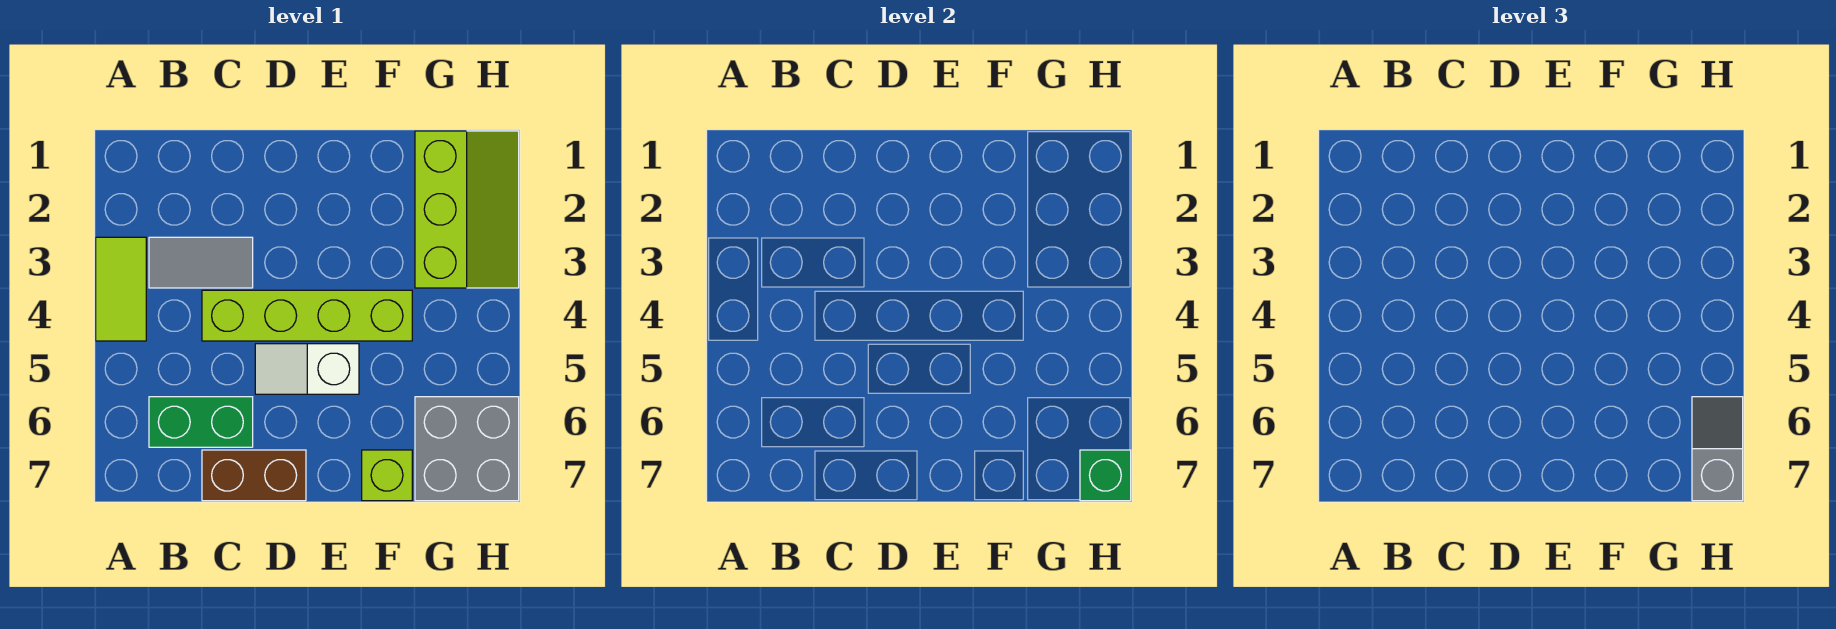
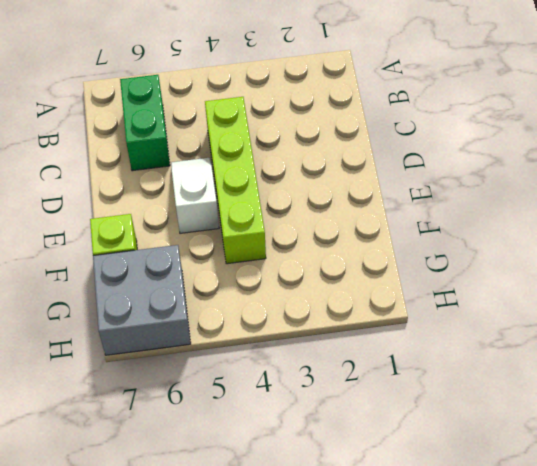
none -> lime tile A3:A4 level 1
none -> grey tile B3:C3 level 1

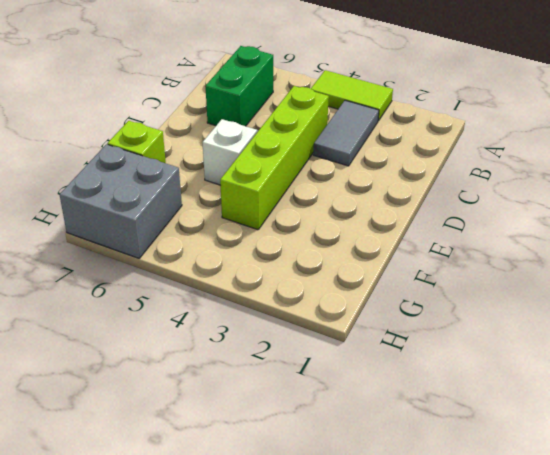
none -> brown brick C7:D7 level 1
none -> lime slope G1:H3 level 1 top G

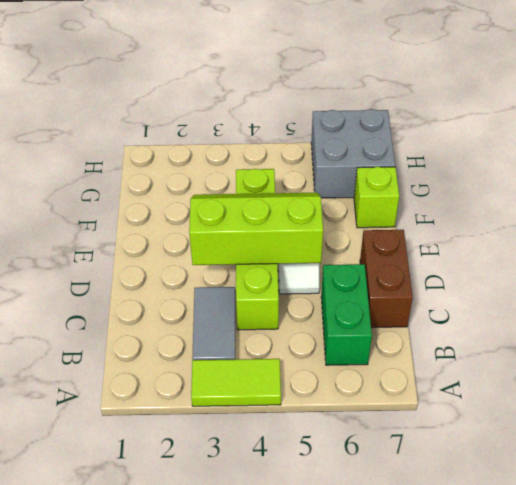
lime slope D3:E5 level 2 top D -> lime slope G1:H3 level 1 top G
none -> green brick H7 level 2
none -> grey slope H6:H7 level 3 top 7

